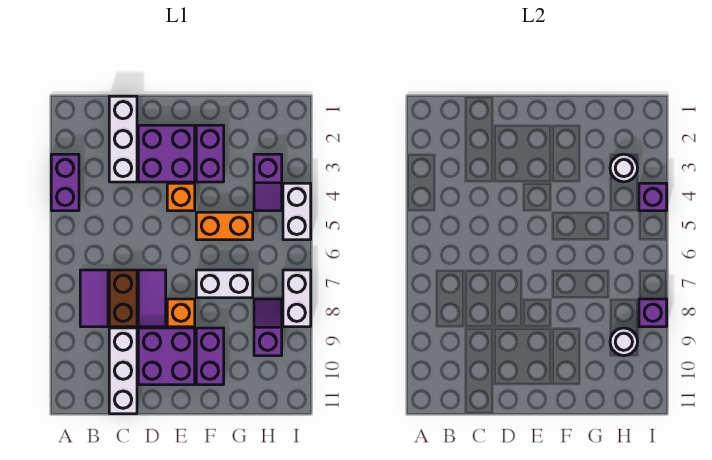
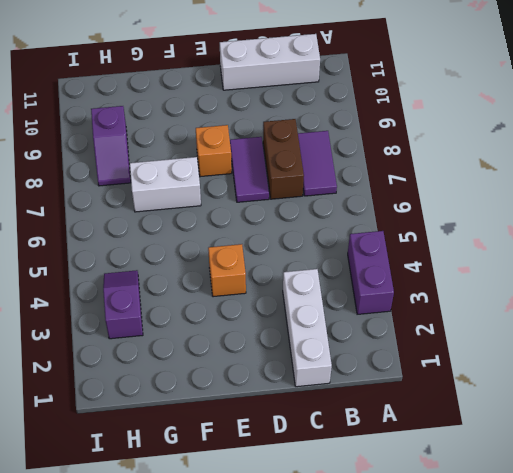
white brick B11:D11 level 1 -> white brick C9:C11 level 1
none -> purple brick D2:E3 level 1
none -> purple brick D9:E10 level 1
none -> purple brick F2:F3 level 1

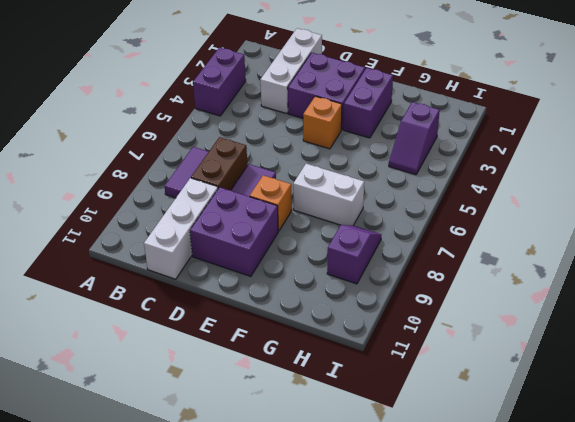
none -> orange brick F5:G5 level 1
none -> purple brick F9:F10 level 1
none -> white brick I4:I5 level 1

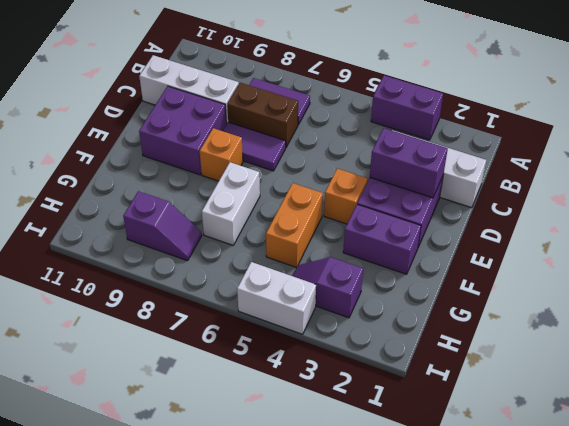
purple brick D2:D3 level 2 -> purple brick F9:F10 level 1
none -> white brick I7:I8 level 1
none -> white round brick H3 level 2
none -> white round brick H9 level 2

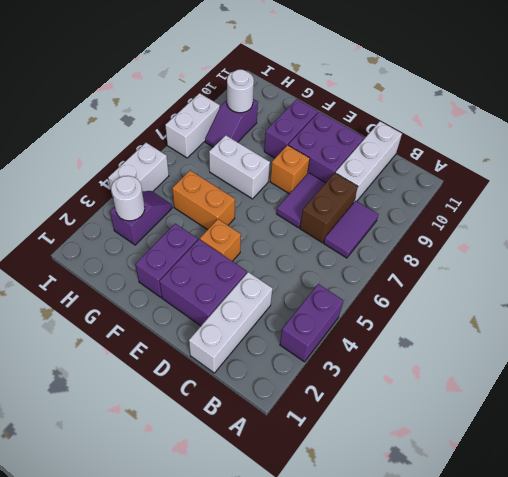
none -> purple brick I4 level 2
none -> purple brick I8 level 2

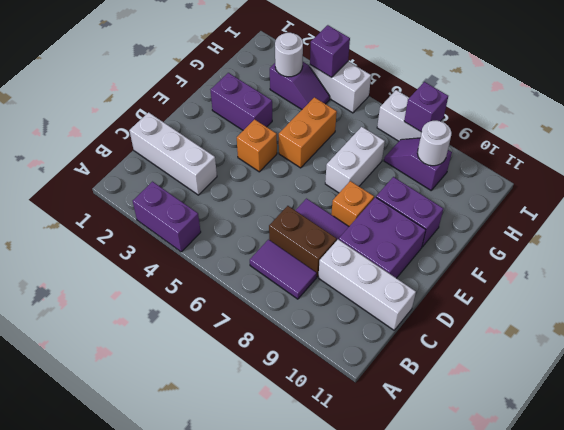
none -> purple brick D2:E3 level 1

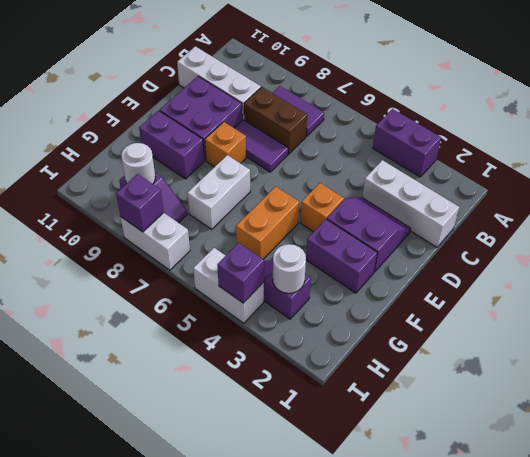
purple slope D2:E3 level 1 top E -> purple brick D2:E3 level 1

